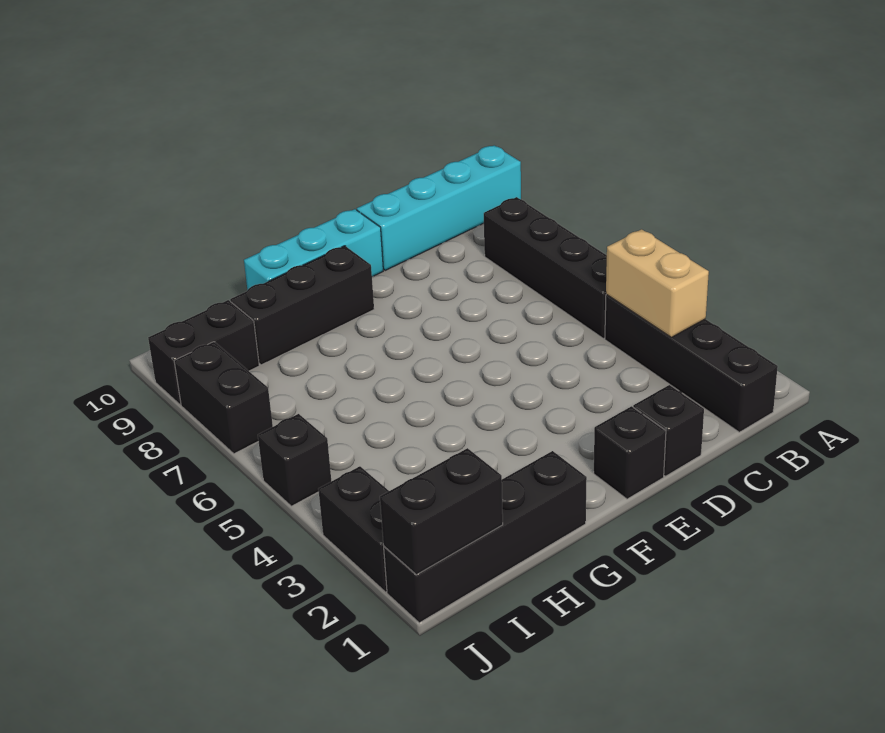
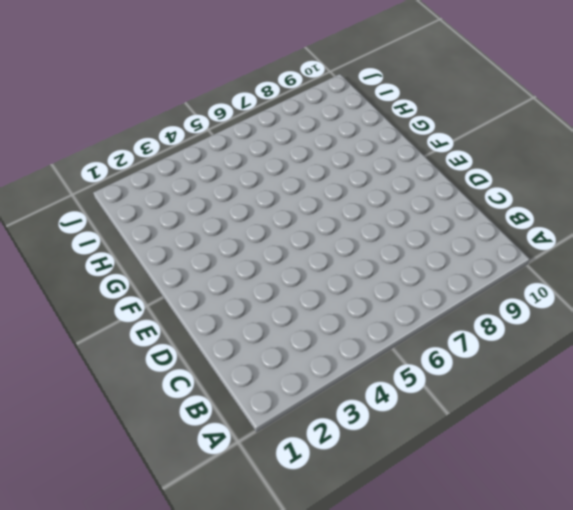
none -> cyan brick A10:D10 level 1
none -> black brick B1:B4 level 1
none -> black brick B5:B8 level 1

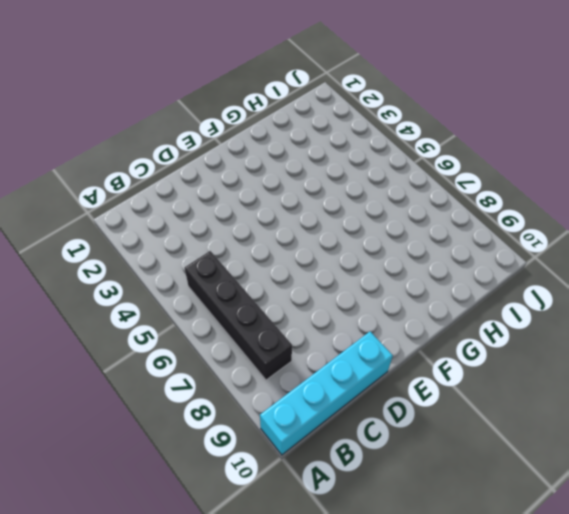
none -> black brick B1:B4 level 1
none -> black brick D1 level 1
none -> black brick E1 level 1

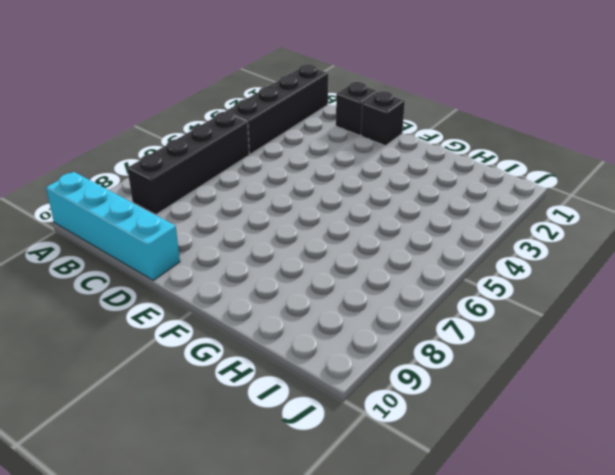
none -> cyan brick E10:G10 level 1
none -> black brick F9:H9 level 1
none -> black brick G1:J1 level 1

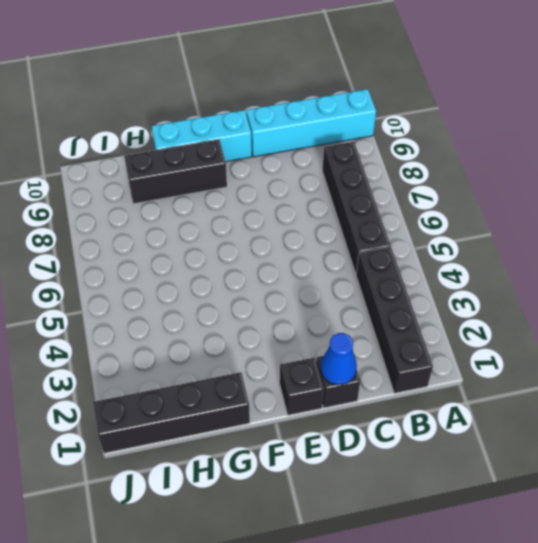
blue cone D1 level 2 -> none
none -> black brick I9:J9 level 1
none -> black brick J2:J3 level 1
none -> black brick J5 level 1

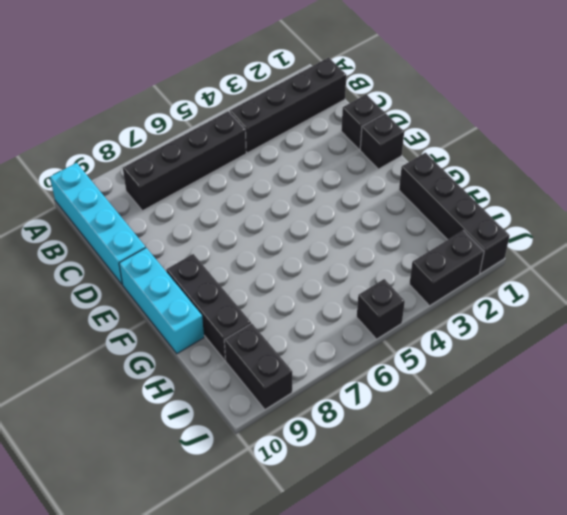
none -> black brick J7:J8 level 1
none -> tan brick B3:B4 level 2
none -> black brick I1:J1 level 2

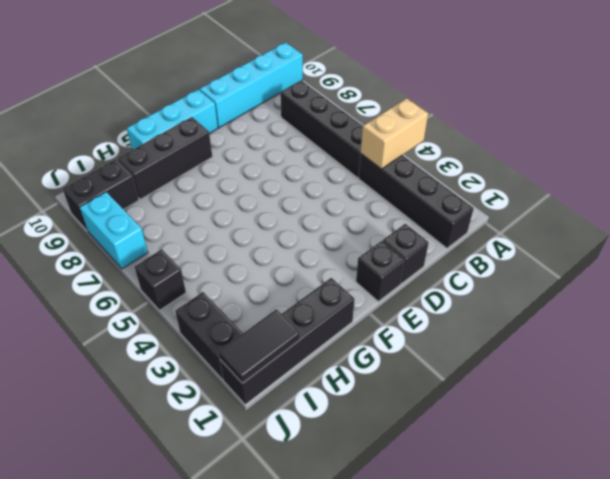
tan brick A4:B4 level 2 -> tan brick B3:B4 level 2
black tile I1:J1 level 2 -> black brick I1:J1 level 2
cyan brick J7:J8 level 1 -> black brick J7:J8 level 1

